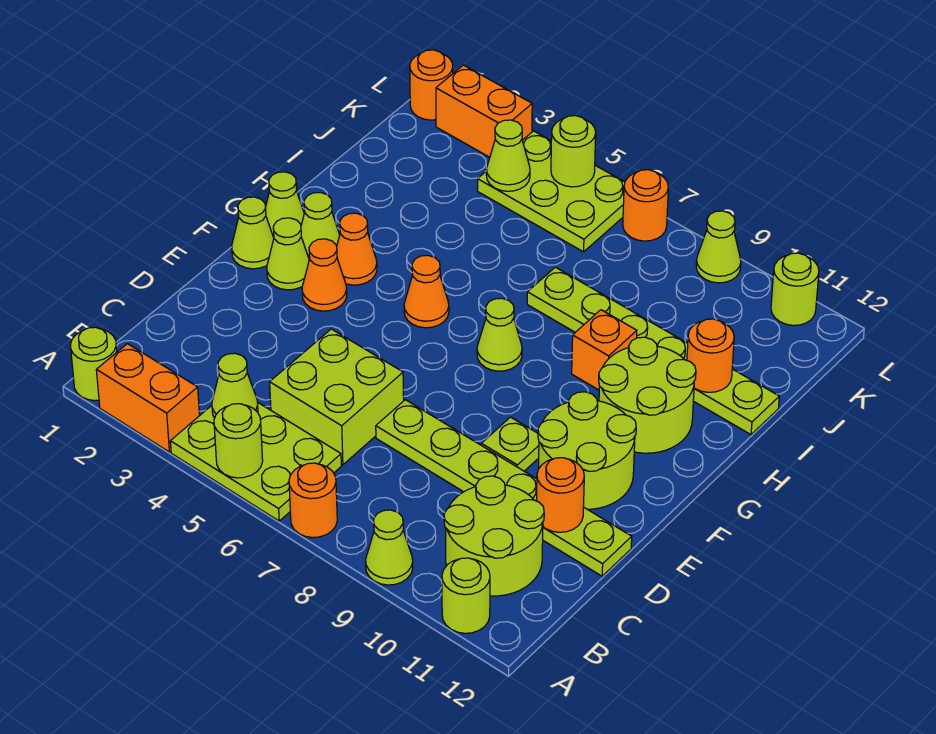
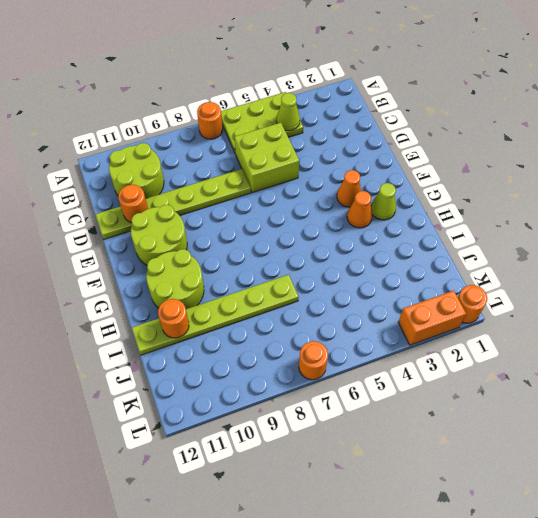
none -> lime round brick A1 level 1
none -> orange brick A2:A3 level 1
none -> lime cone A9 level 1
none -> lime round brick A11 level 1

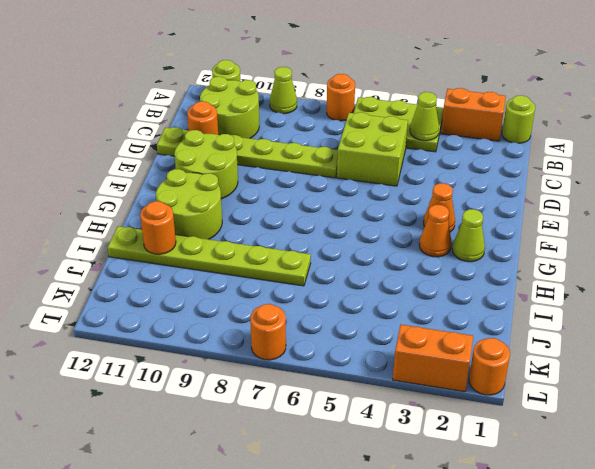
none -> lime plate E9 level 1
none -> lime cone F1 level 1
none -> lime cone F2 level 1
none -> lime cone G1 level 1

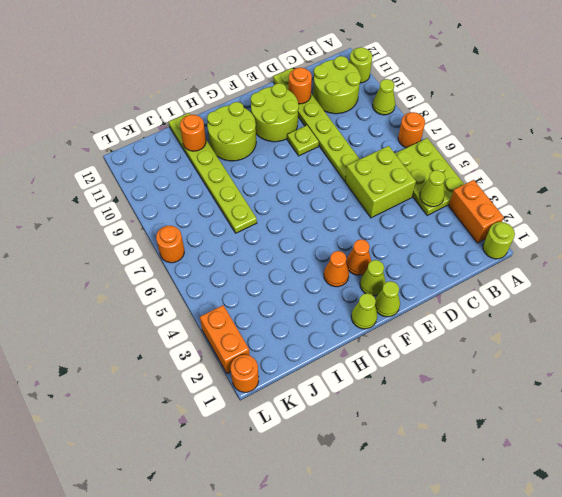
none -> lime cone G2 level 1
none -> orange cone G5 level 1
none -> lime cone G7 level 1
none -> orange brick H9 level 1

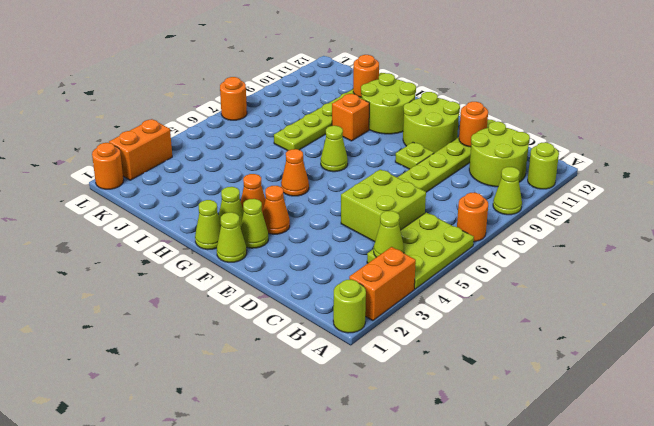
none -> lime plate K4:L6 level 1
none -> lime cone L9 level 1
none -> lime round brick L11 level 1
none -> lime round brick A5 level 2

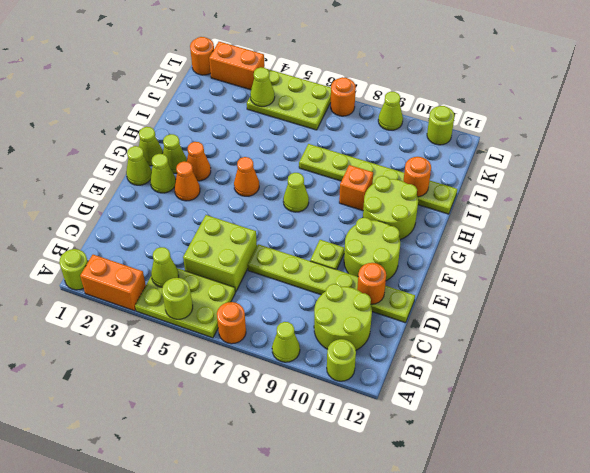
none -> lime round brick L5 level 2

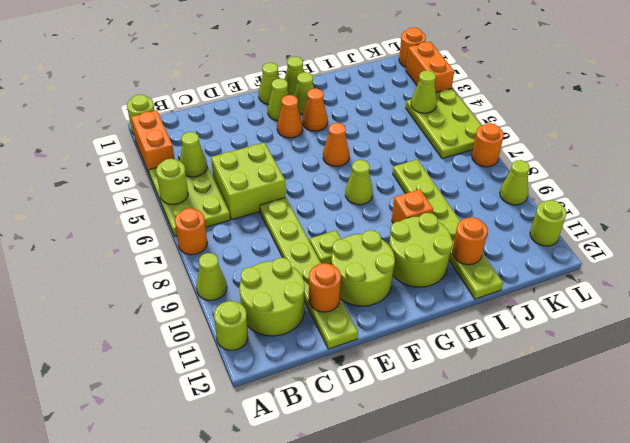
none -> lime round brick L5 level 2

